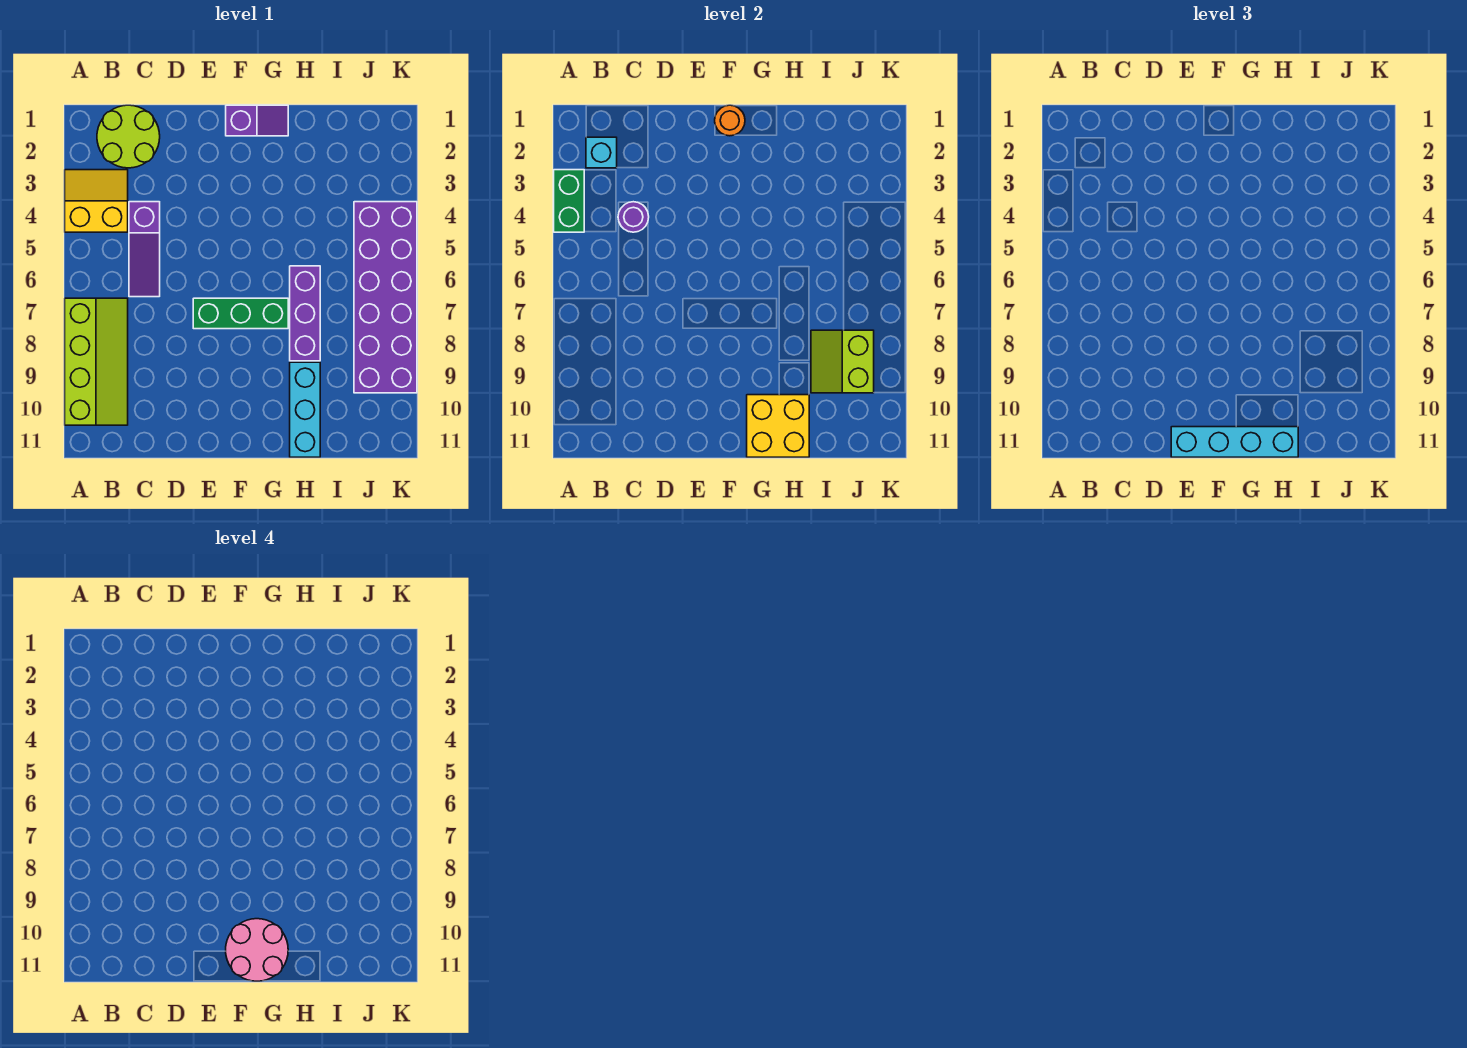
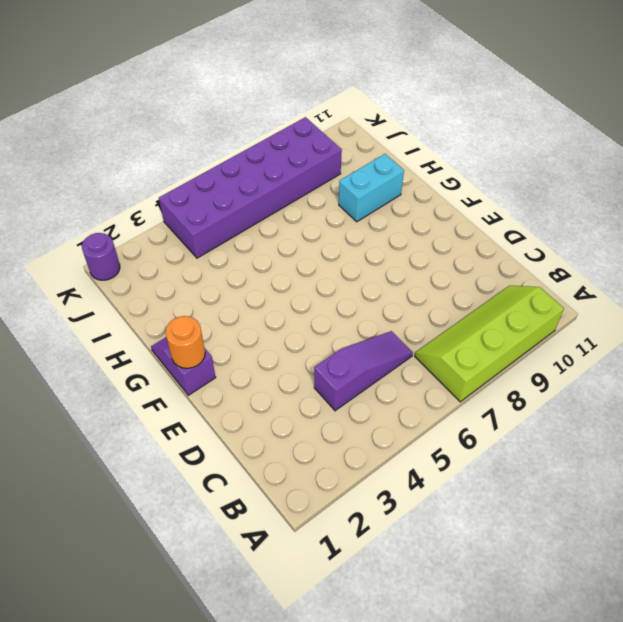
cyan brick H9:H10 level 1 -> cyan brick H9:H11 level 1
purple round brick K1 level 1 -> purple round brick C4 level 2
none -> yellow slope A3:B4 level 1 top 4
none -> lime round brick B1:C2 level 1
none -> green brick E7:G7 level 1

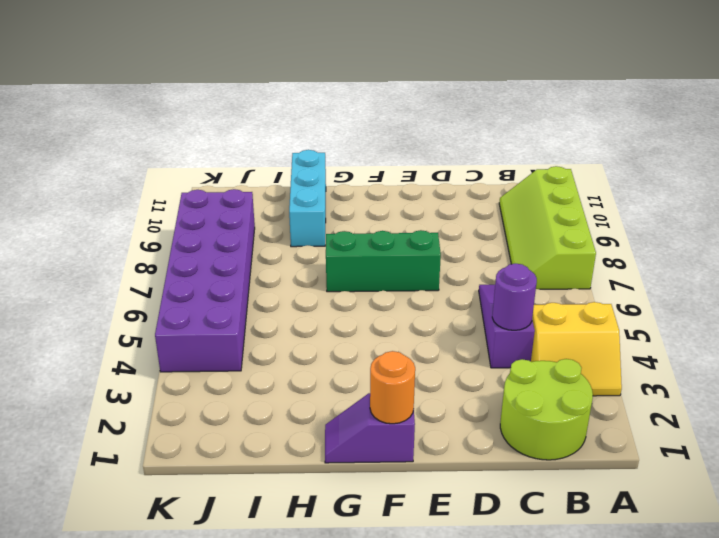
none -> purple brick H6:H8 level 1
none -> green brick A3:A4 level 2
none -> cyan brick B2 level 2

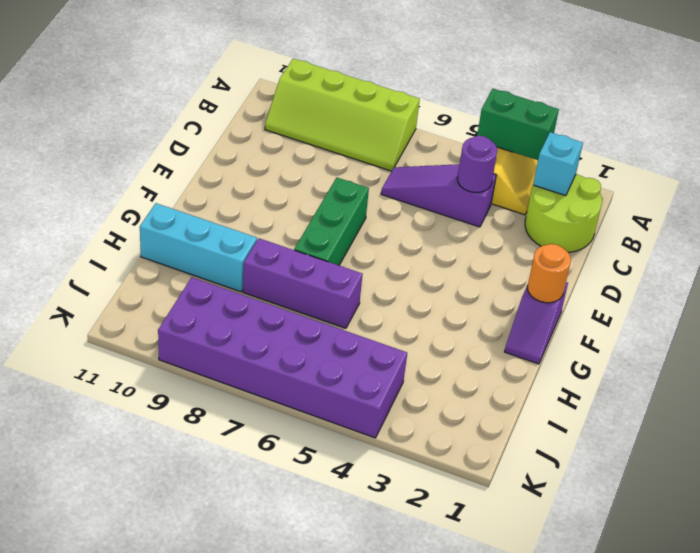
none -> yellow brick G10:H11 level 2
none -> lime slope I8:J9 level 2 top J
none -> cyan brick E11:H11 level 3

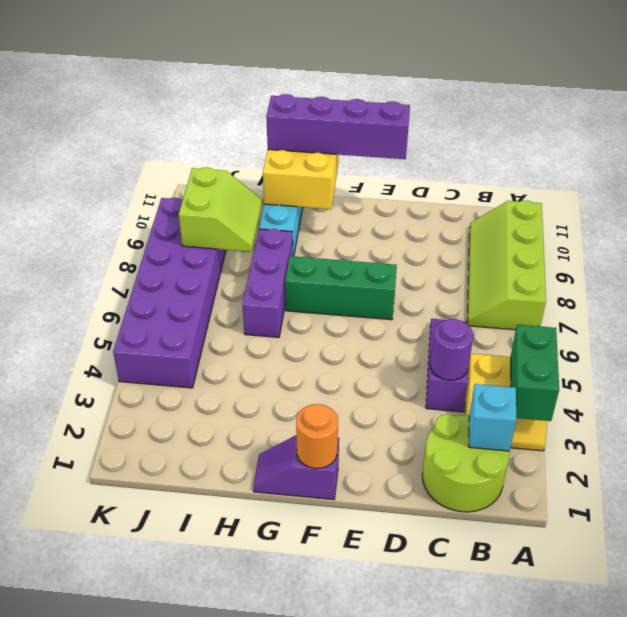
purple brick E11:H11 level 3 -> cyan brick E11:H11 level 3
none -> pink round brick F10:G11 level 4

